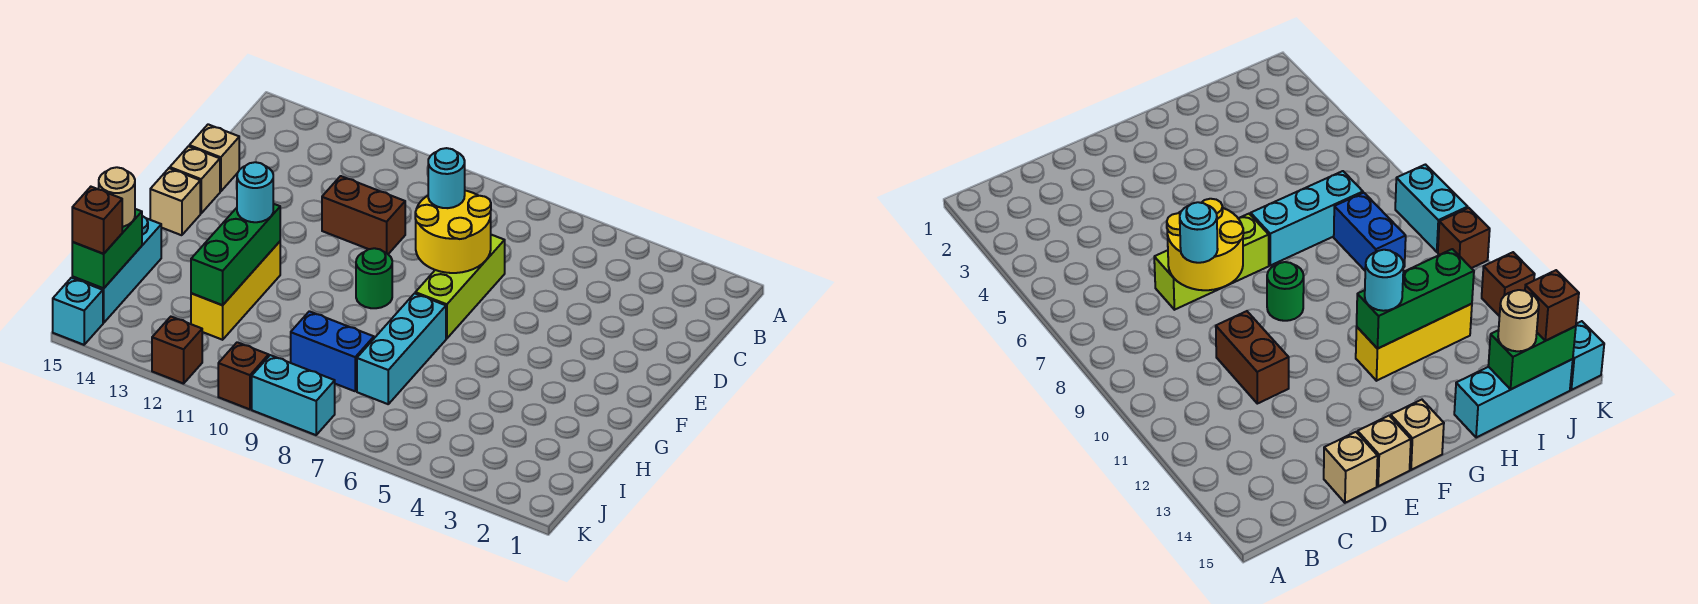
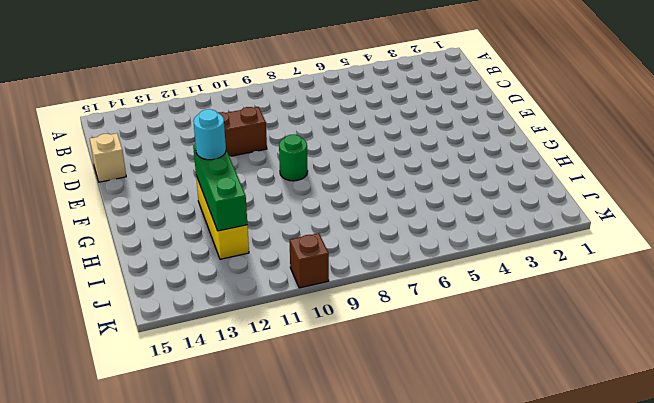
none -> lime brick D7:F7 level 1
none -> tan brick E15 level 1
none -> tan brick F15 level 1

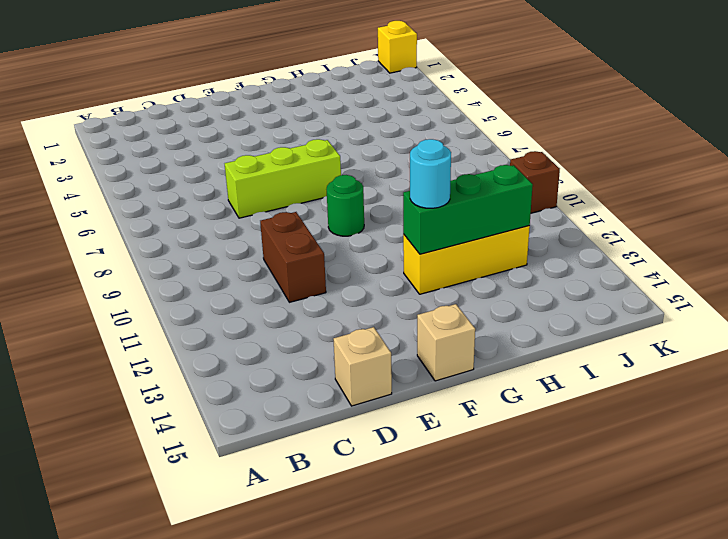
yellow brick K1 level 1 -> none
none -> tan brick E15 level 1
none -> cyan brick G7:I7 level 1
none -> cyan brick H15:J15 level 1

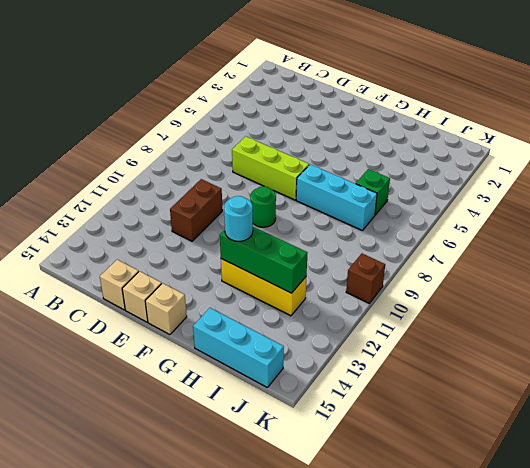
green brick I6 level 1 -> none
none -> blue brick I8:I9 level 1
none -> cyan brick K8:K9 level 1
none -> brown brick K12 level 1

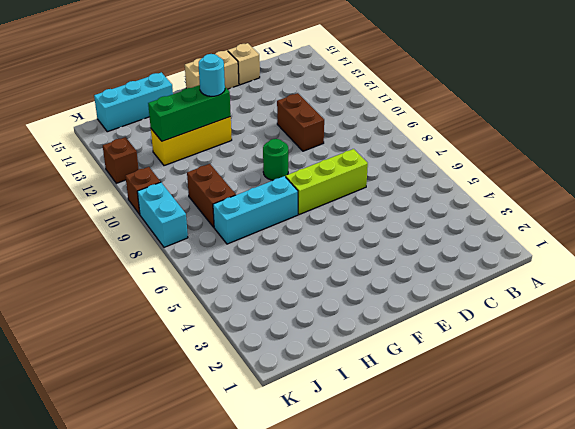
brown brick I8:I9 level 1 -> blue brick I8:I9 level 1
none -> cyan brick K15 level 1
none -> yellow round brick D7:E8 level 2
none -> green brick I15:J15 level 2

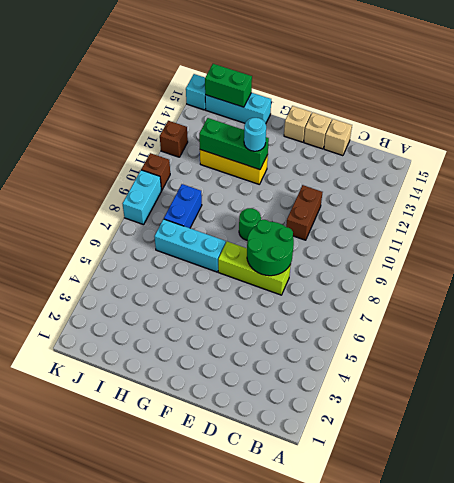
green round brick D7:E8 level 2 -> yellow round brick D7:E8 level 2
none -> cyan round brick D8 level 3
none -> tan round brick I15 level 3
none -> brown brick J15 level 3

